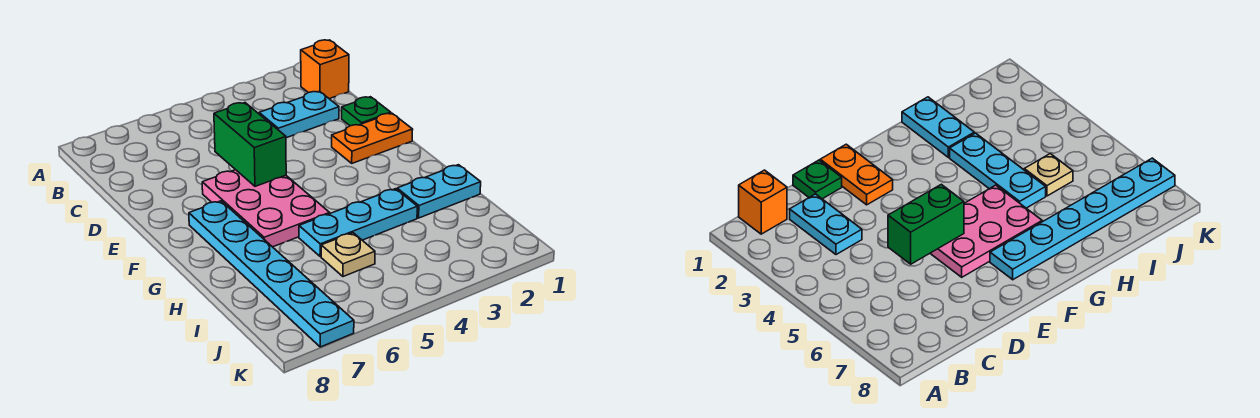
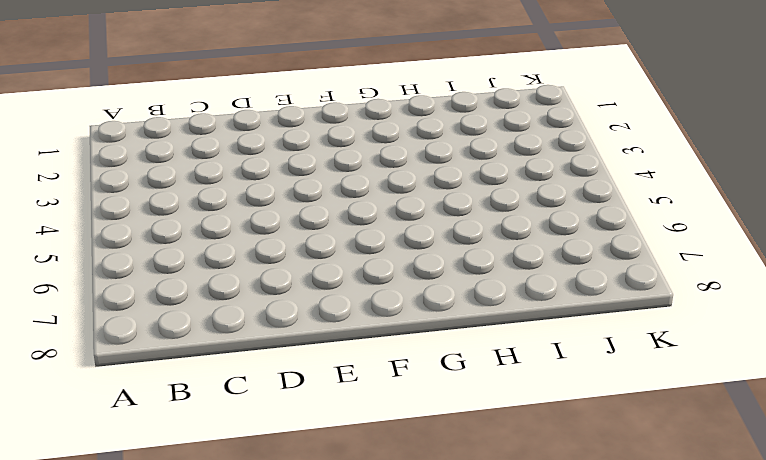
none -> orange brick B1 level 1
none -> cyan plate C2:C3 level 1

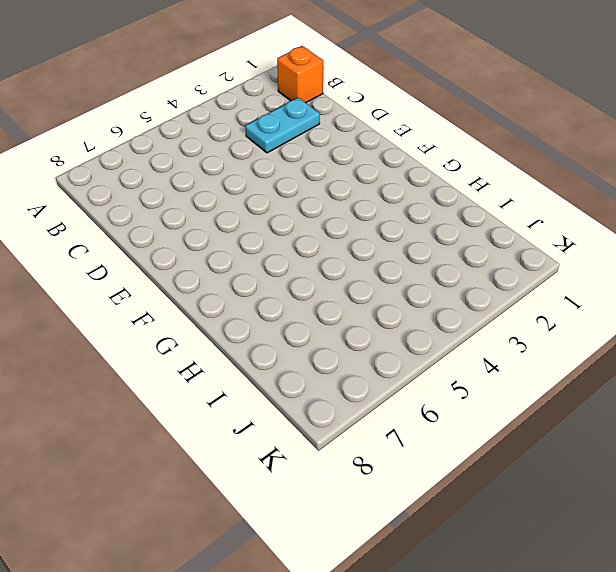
none -> green plate D1 level 1
none -> orange plate E1:E2 level 1

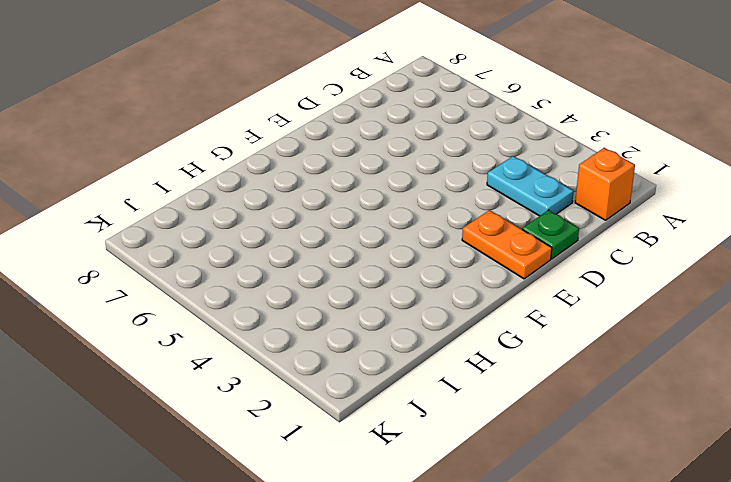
none -> pink plate E5:G6 level 1
none -> cyan plate F7:K7 level 1

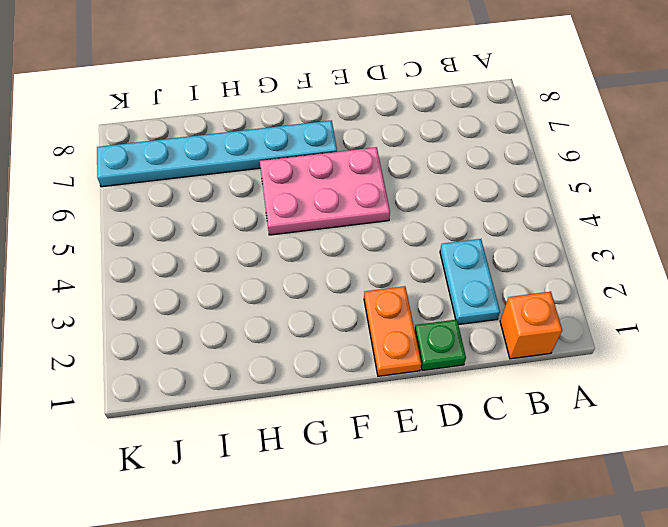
none -> cyan plate H1:H2 level 1
none -> cyan plate H3:H5 level 1

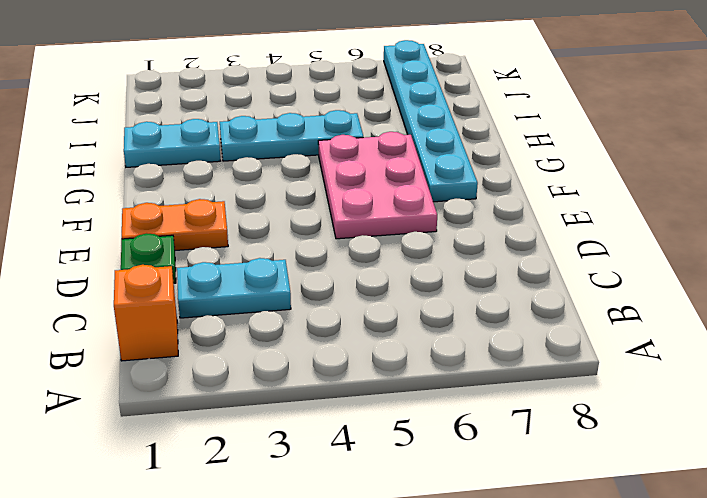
none -> tan plate I5 level 1
none -> green brick D5:E5 level 2

